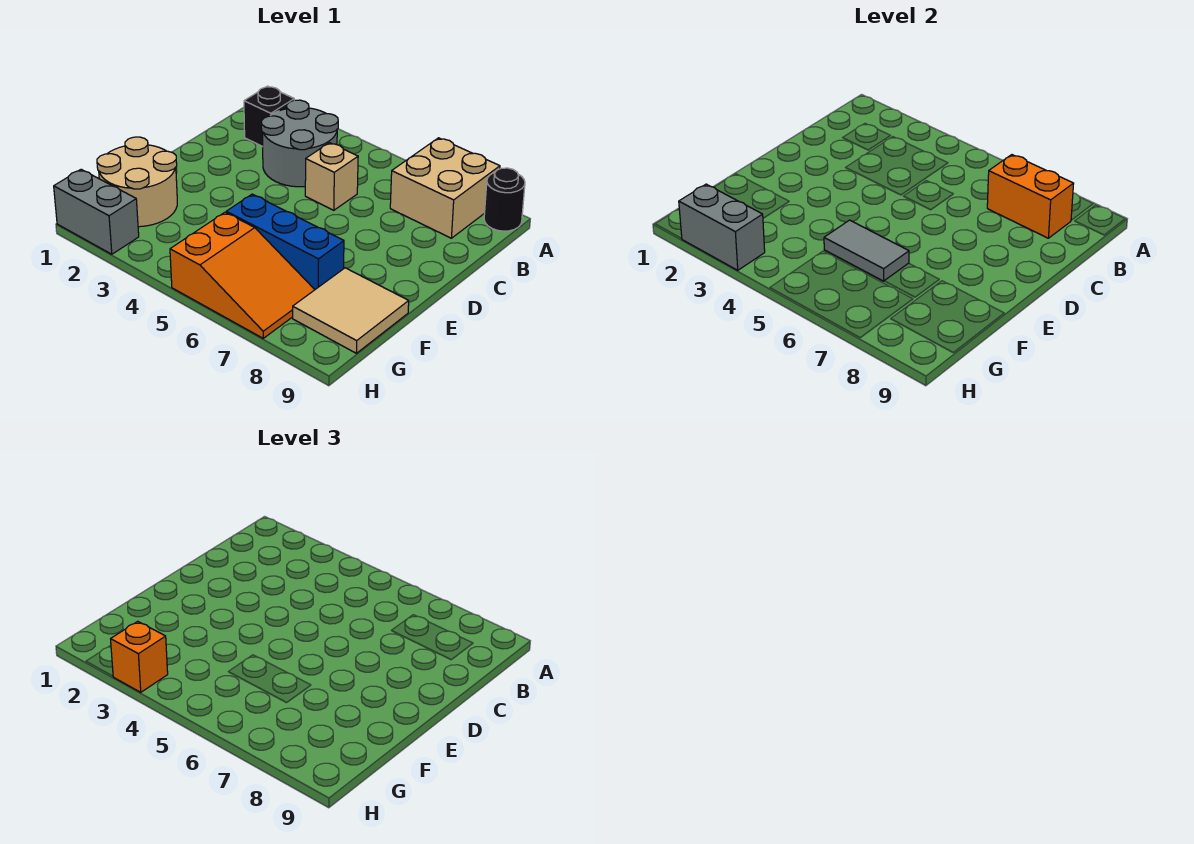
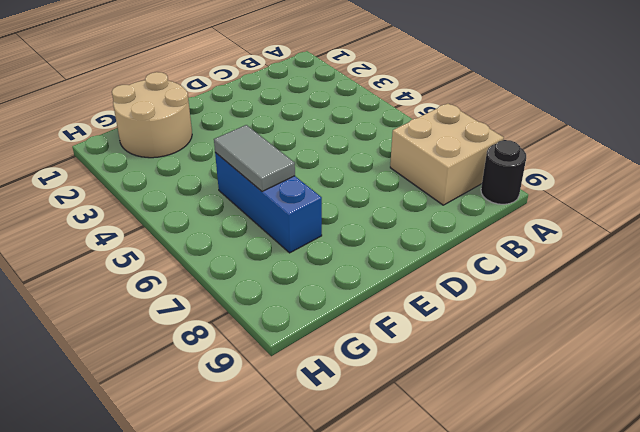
none -> black brick B2 level 1
none -> grey round brick B3:C4 level 1
none -> tan brick C5 level 1

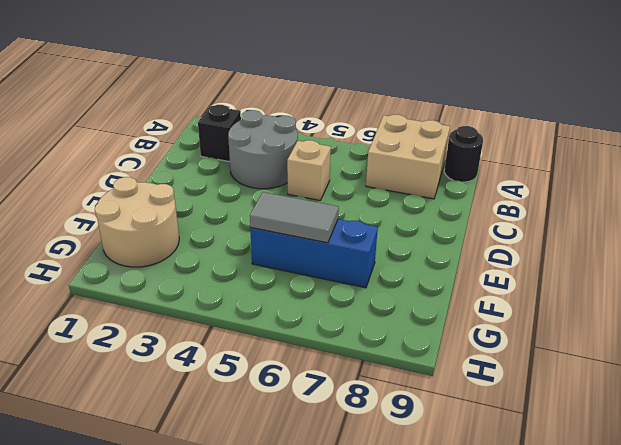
none -> tan tile F8:G9 level 1
none -> orange slope G5:H7 level 1 top 5
none -> grey brick H1:H2 level 1

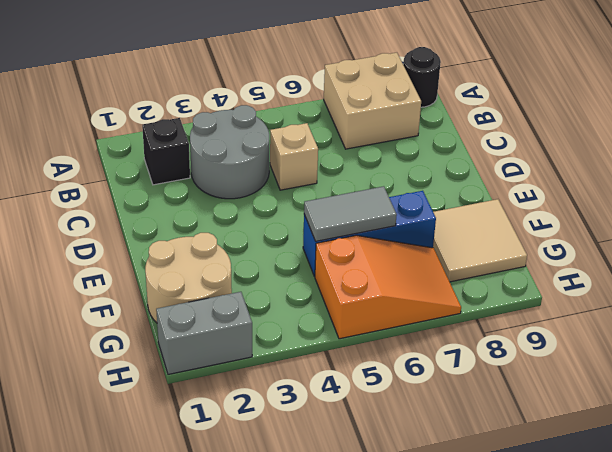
none -> orange brick B7:B8 level 2
none -> grey brick H2:H3 level 2
none -> orange brick H3 level 3

